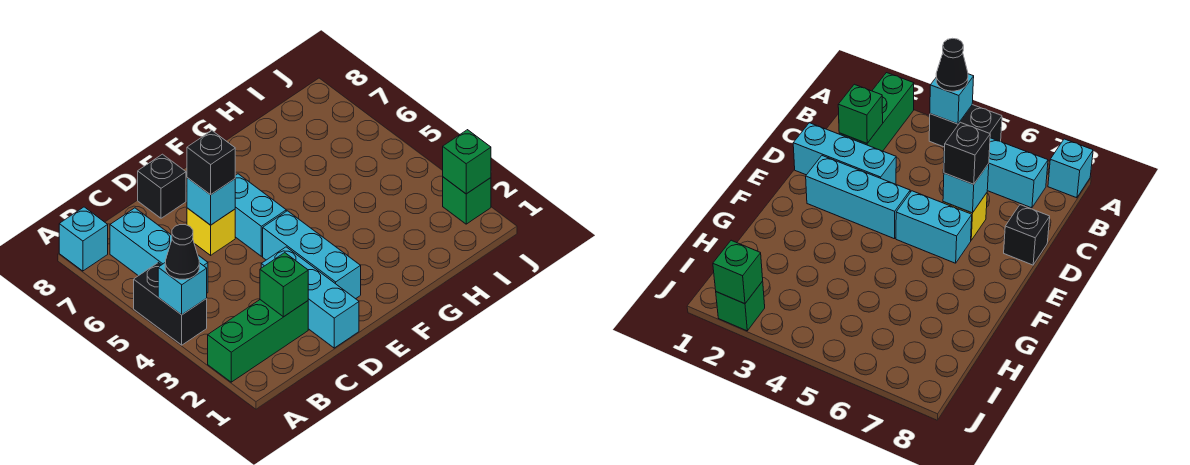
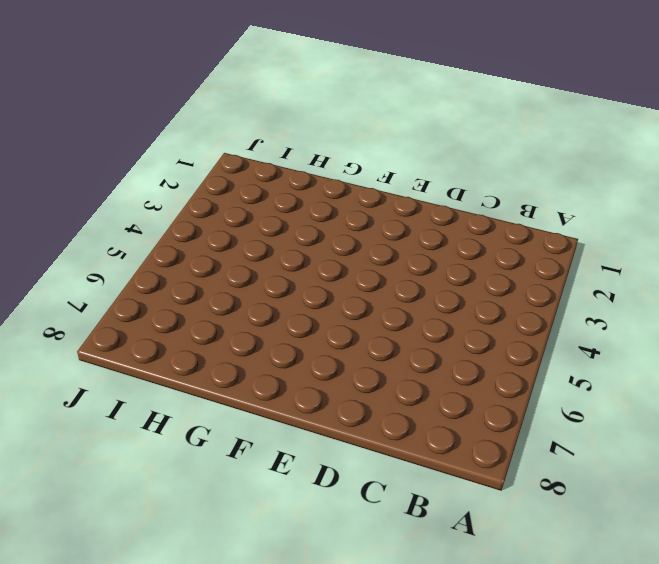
none -> green brick A2:C2 level 1
none -> black brick A4:A5 level 1
none -> cyan brick A8 level 1

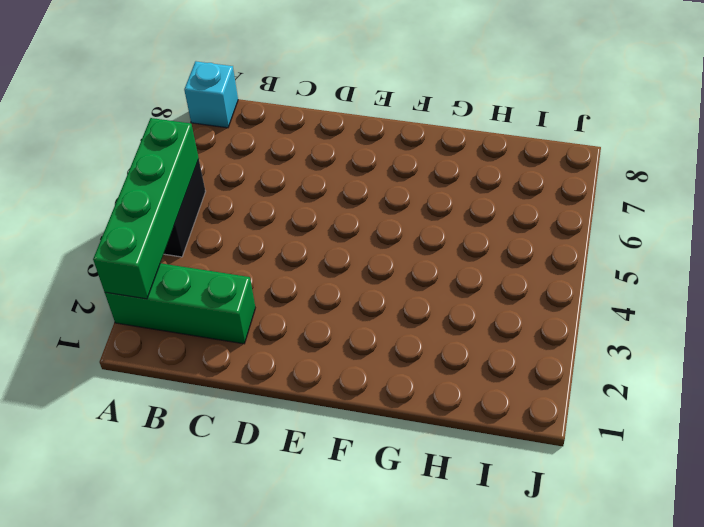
green brick A2:A5 level 2 -> cyan brick A4 level 2
none -> cyan brick B5:B7 level 1
none -> cyan brick D1:D3 level 1
none -> yellow brick D6 level 1

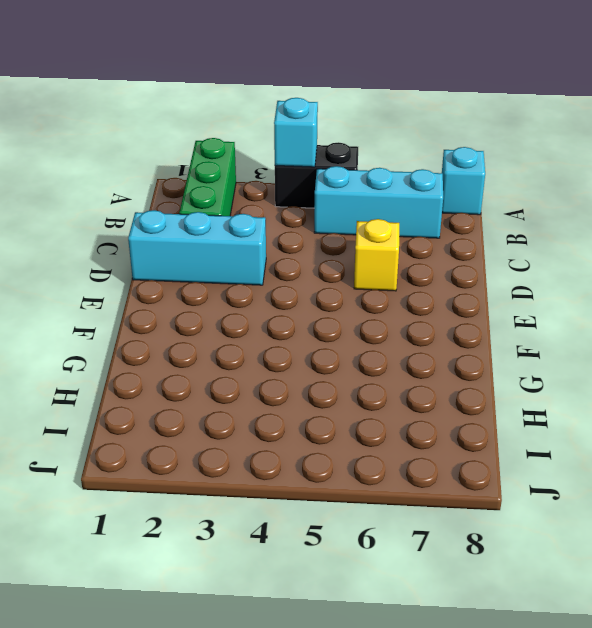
none -> black brick D8 level 1
none -> cyan brick E2:E4 level 1
none -> cyan brick E5:E6 level 1

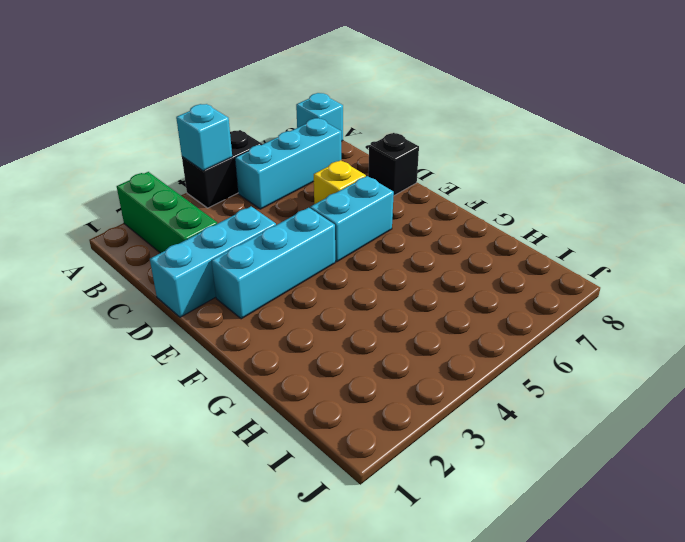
none -> green brick J2 level 1
none -> green brick C2 level 2
none -> cyan brick D6 level 2

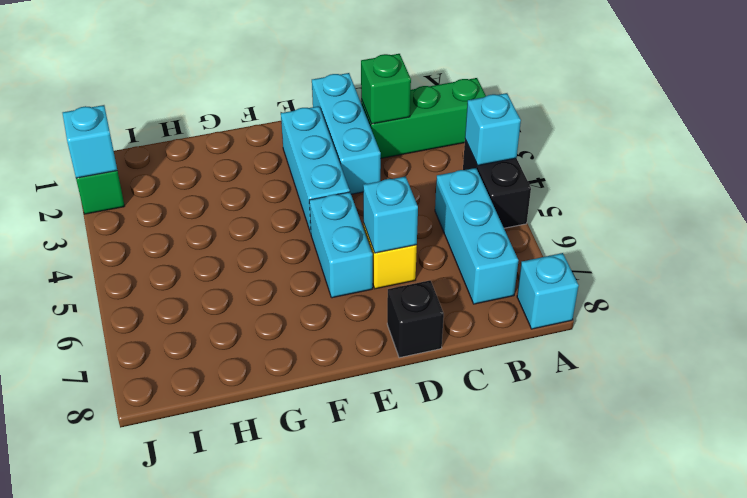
cyan brick J2 level 2 -> green brick J2 level 2
none -> black cone A4 level 3
none -> black brick D6 level 3

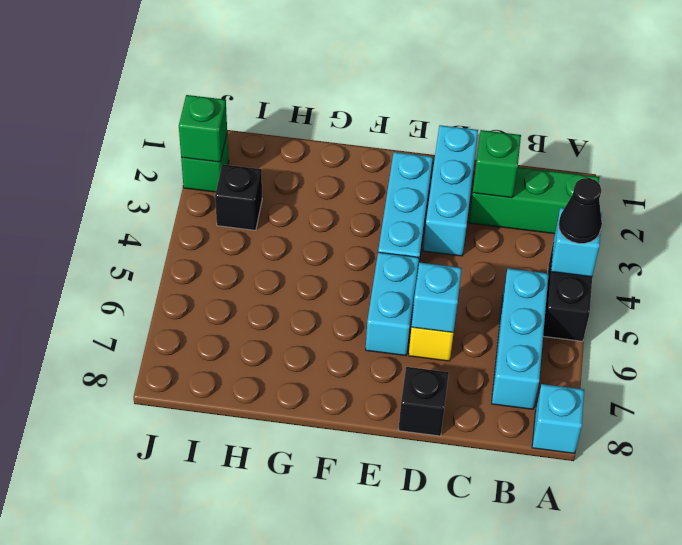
black brick I3 level 1 -> black brick D6 level 3

